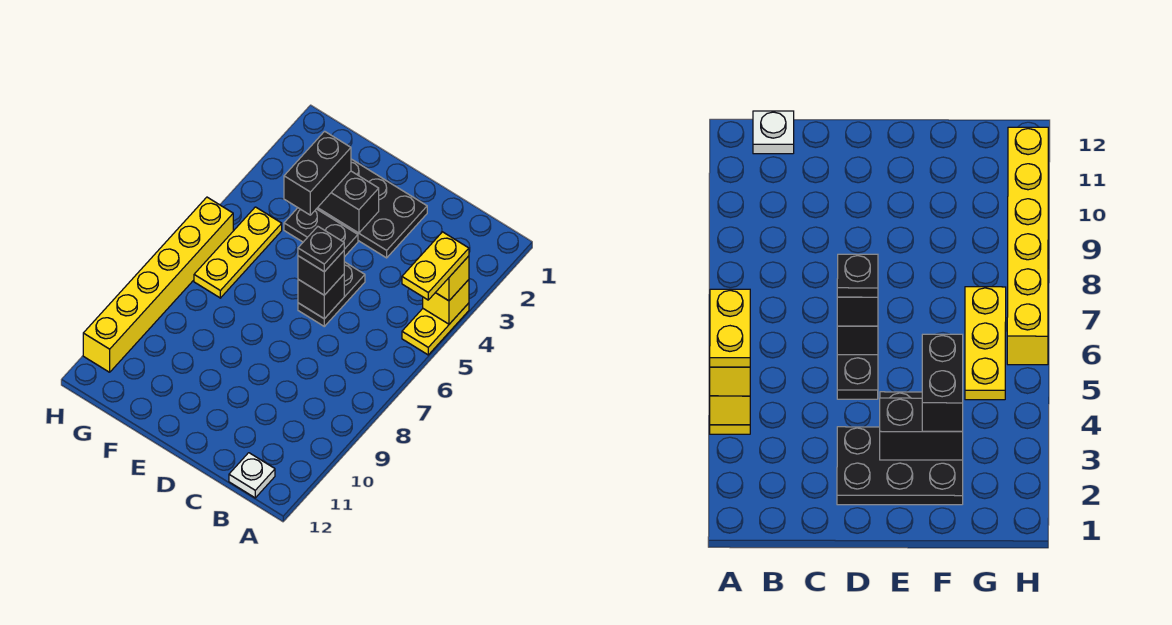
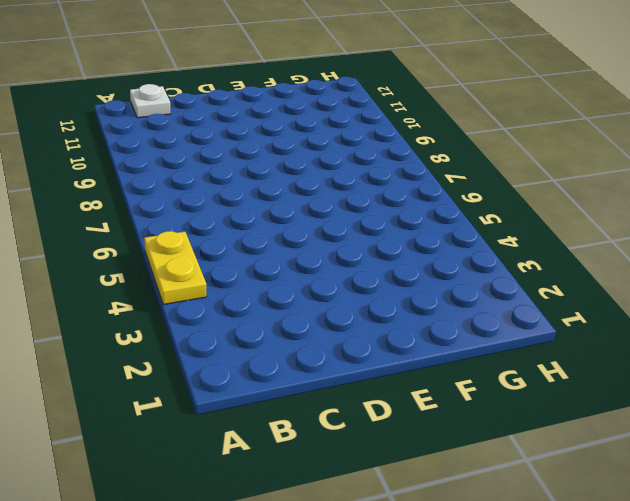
none -> black plate D2:F3 level 1
none -> black plate D5:D6 level 1
none -> black plate E4:F4 level 1

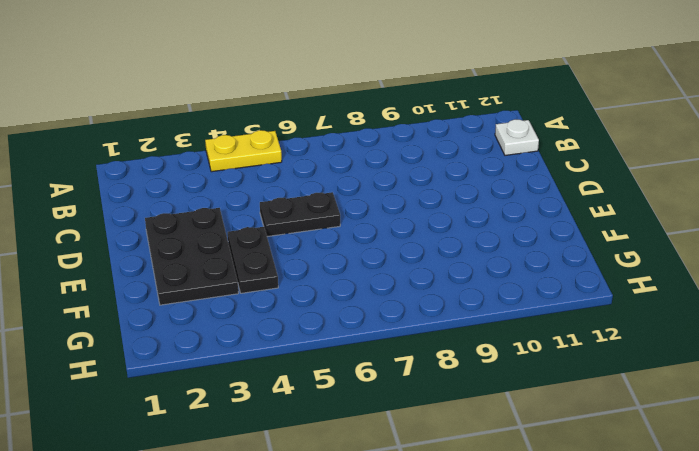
none -> yellow plate G5:G7 level 1
none -> yellow brick H6:H11 level 1
none -> yellow brick A4 level 2

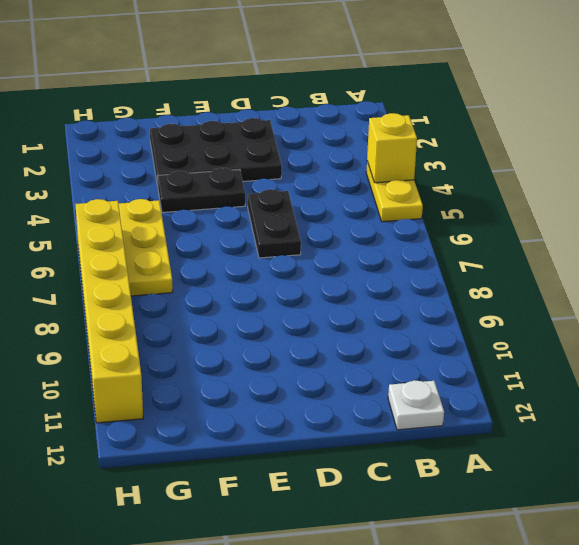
none -> black brick D6 level 2
none -> black brick E3:F3 level 2
none -> yellow brick A4 level 3

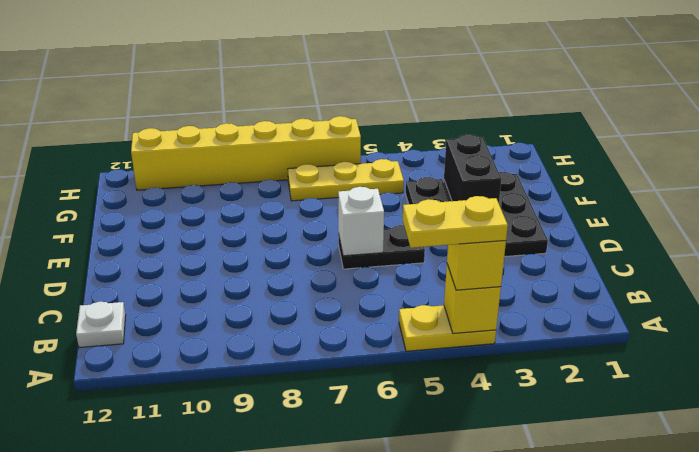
white brick D6 level 2 -> black brick D6 level 2
none -> black brick D6 level 3
none -> black brick F3:F4 level 3
none -> black plate D6 level 4

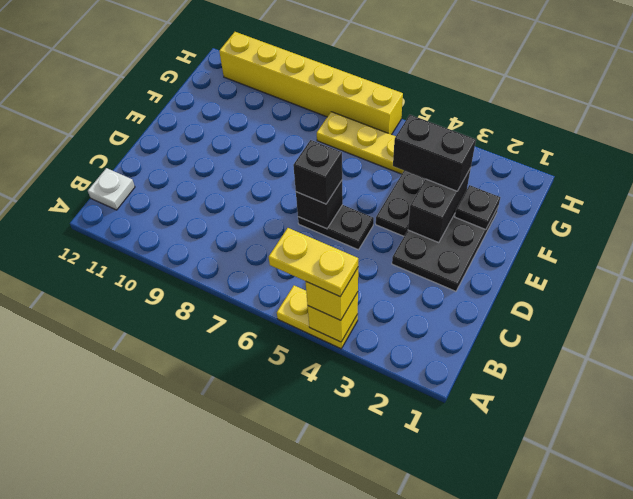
black plate F2 level 2 -> black plate D6 level 4

